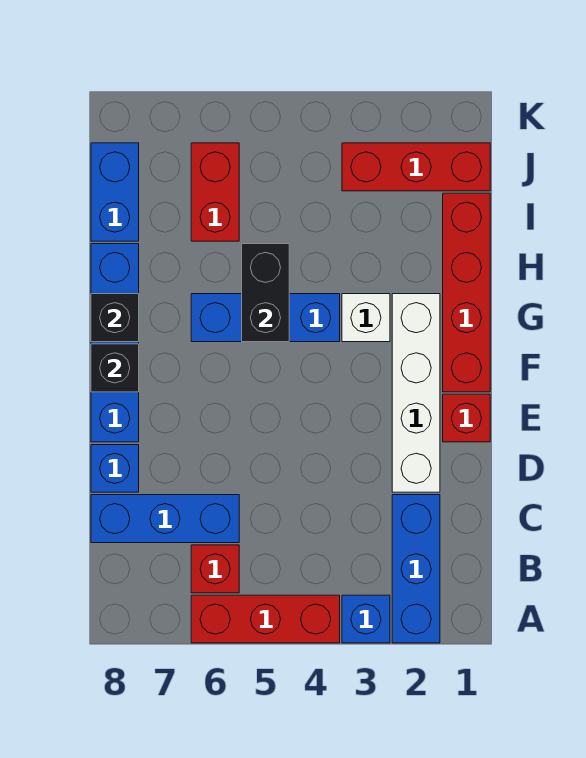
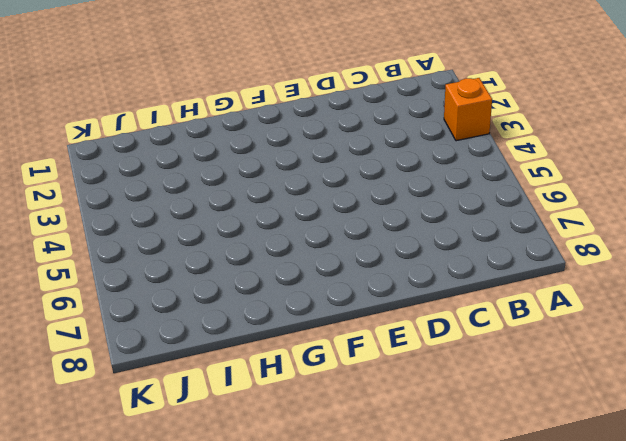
orange brick A3 level 1 -> blue brick A3 level 1
none -> blue brick A2:C2 level 1
none -> red brick A4:A6 level 1
none -> red brick B6 level 1

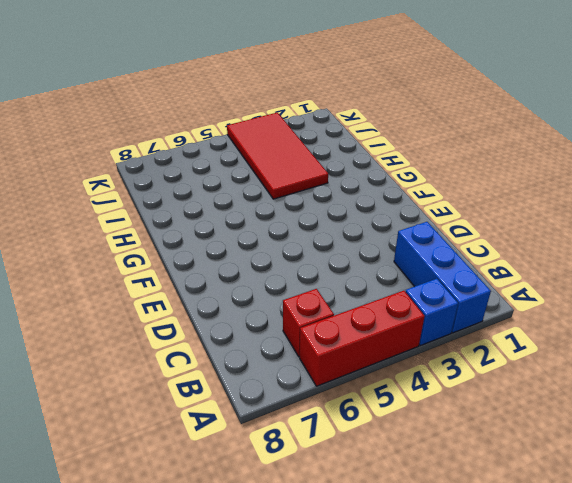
red tile H3:K4 level 1 -> red brick J1:J3 level 1
none -> blue brick C6:C8 level 1
none -> white brick D2:G2 level 1
none -> blue brick D8 level 1

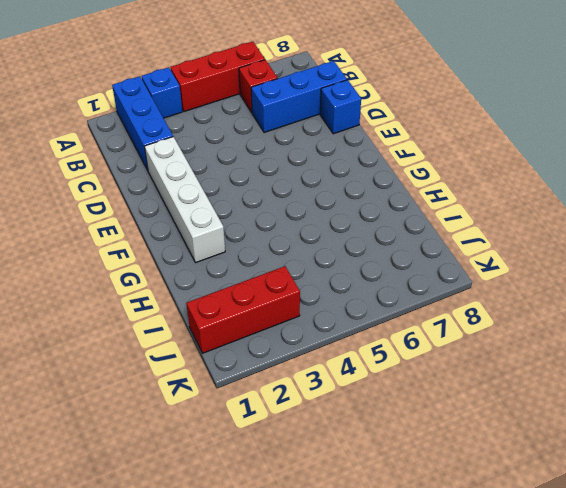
none -> red brick E1 level 1
none -> blue brick E8:H8 level 1
none -> red brick F1:I1 level 1

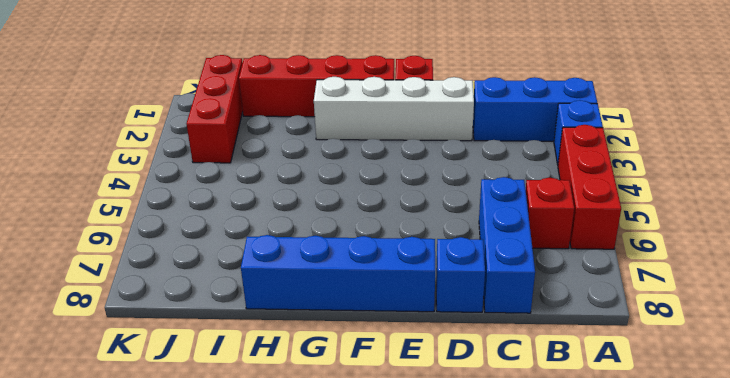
none -> white brick G3 level 1
none -> blue brick G4:G6 level 1
none -> red brick I6:J6 level 1

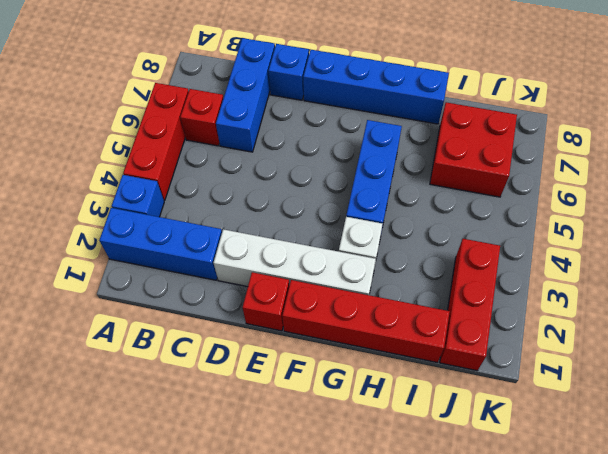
red brick I6:J7 level 1 -> red brick I6:J6 level 1
none -> blue brick I8:J8 level 1
none -> black brick F8 level 2
none -> black brick G5:H5 level 2

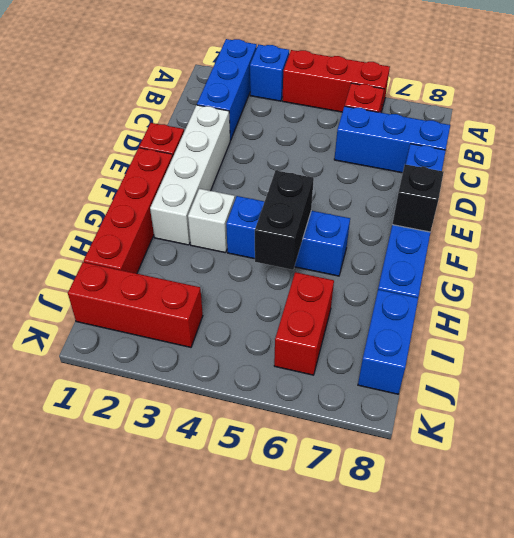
none -> black brick G8 level 2

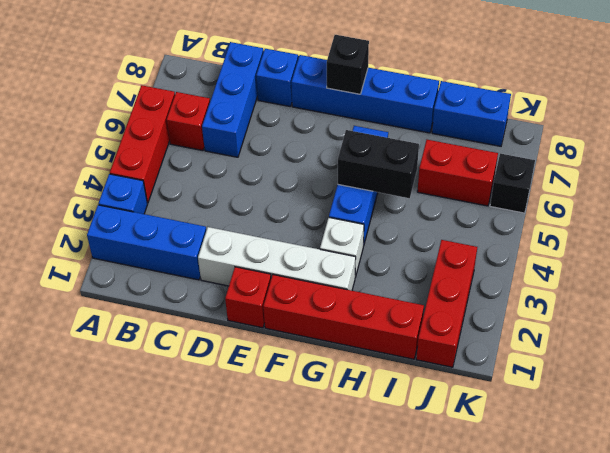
black brick K6 level 1 -> black brick G8 level 2

